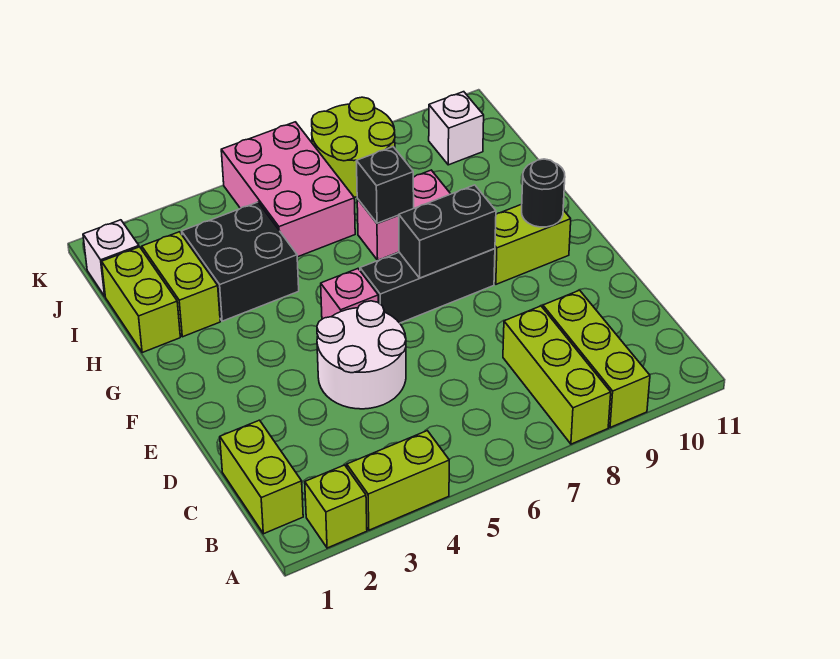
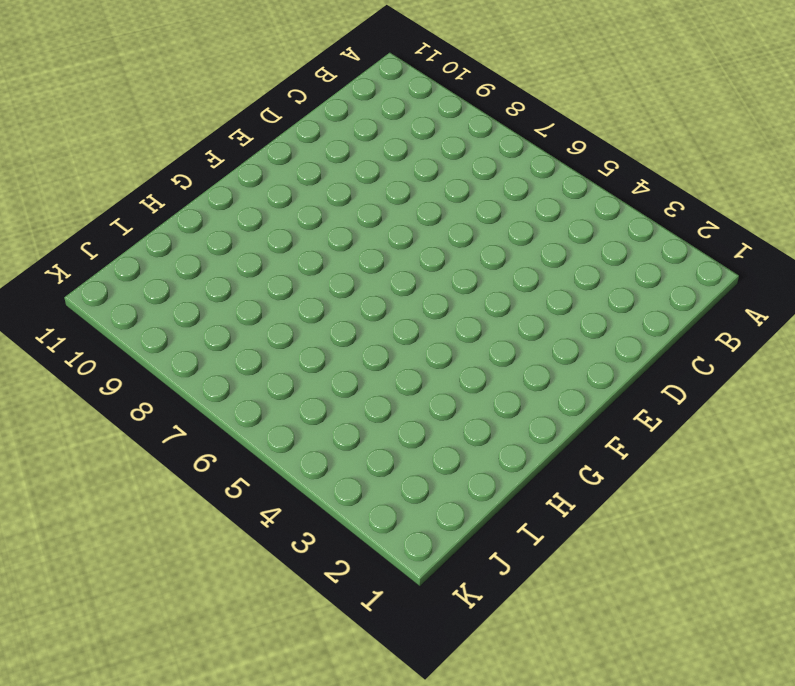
none -> lime brick A2 level 1
none -> lime brick A3:A4 level 1
none -> lime brick A8:C8 level 1

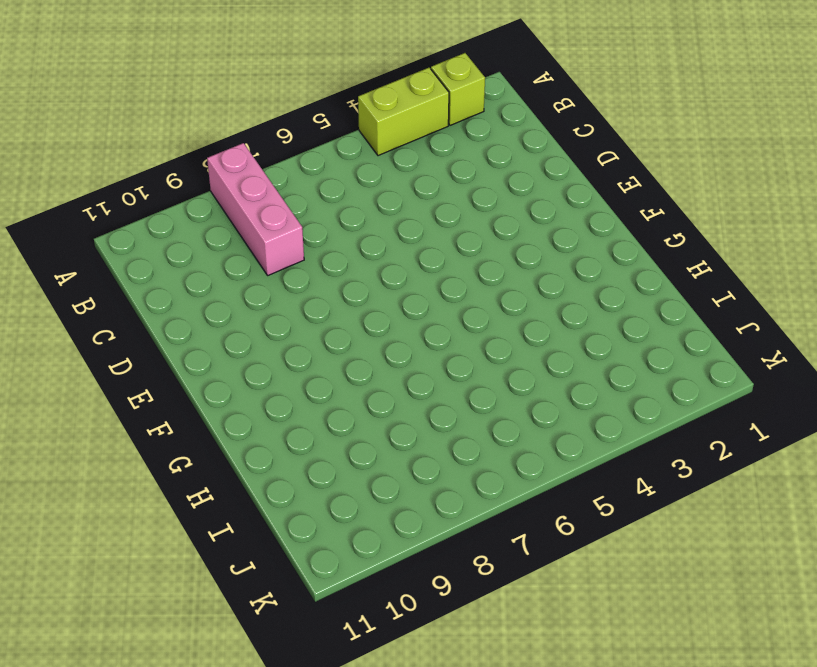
pink brick A8:C8 level 1 -> lime brick A8:C8 level 1
none -> lime brick A9:C9 level 1
none -> lime brick B1:C1 level 1
none -> white round brick D4:E5 level 1

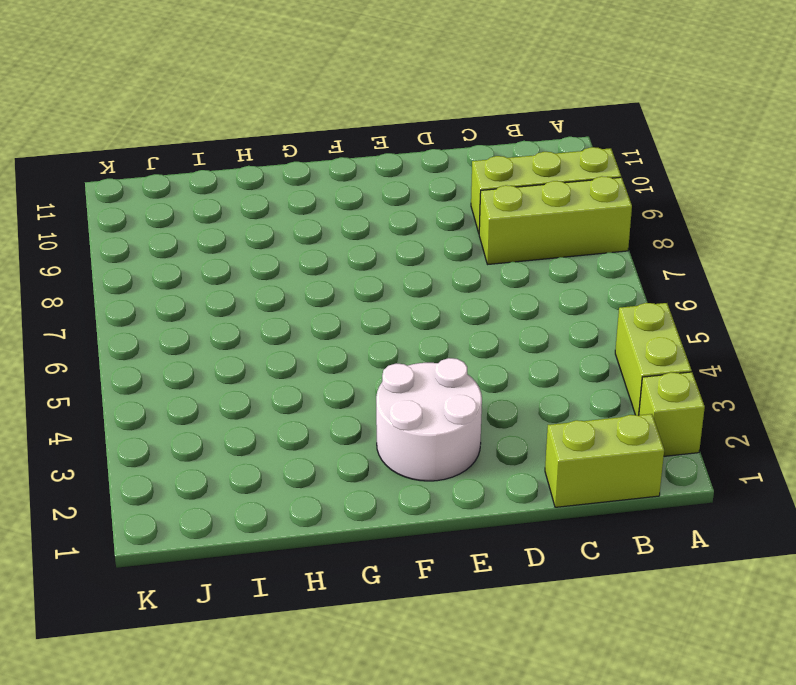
white round brick E2:F3 level 1 -> white round brick D4:E5 level 1
none -> pink brick F5 level 1
none -> black brick F6:F8 level 1
none -> lime brick F9:F10 level 1

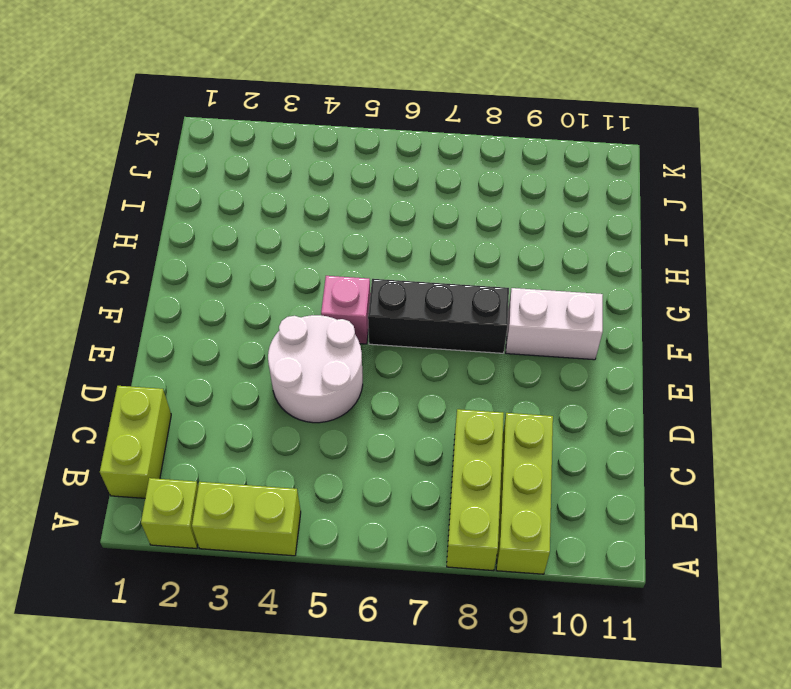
white brick F9:F10 level 1 -> lime brick F9:F10 level 1
none -> lime brick H1:I1 level 1
none -> lime brick H2:I2 level 1
none -> black brick H3:I4 level 1

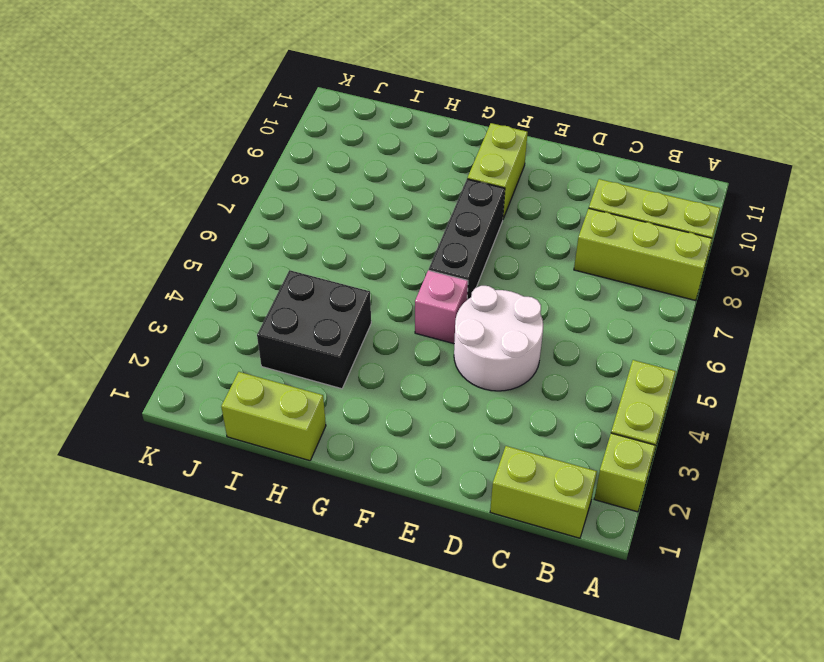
none -> lime brick H2:I2 level 1
none -> pink brick H7:H8 level 1
none -> pink brick I5:K6 level 1

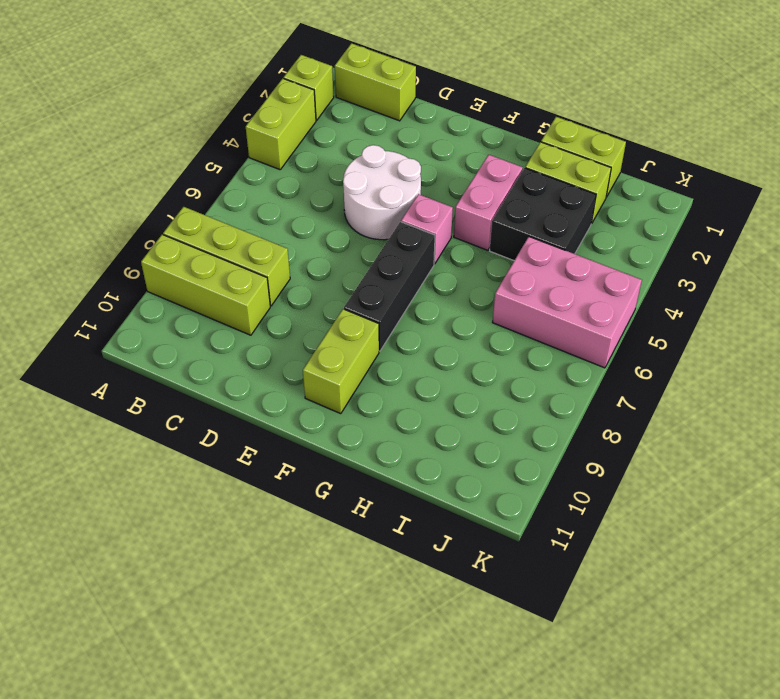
pink brick G3:G4 level 1 -> pink brick H7:H8 level 1
none -> white brick J1 level 1
none -> lime round brick J7:K8 level 1
none -> white brick J10 level 1

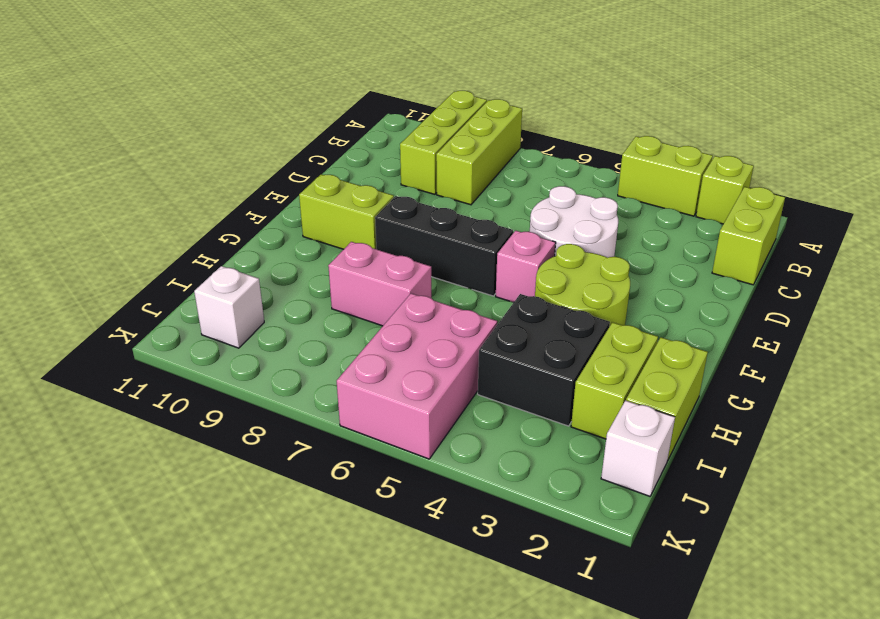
lime round brick F3:G4 level 1 -> lime round brick J7:K8 level 1
none -> black brick F7:F8 level 2
none -> black round brick F10 level 2
none -> black brick H7 level 2

